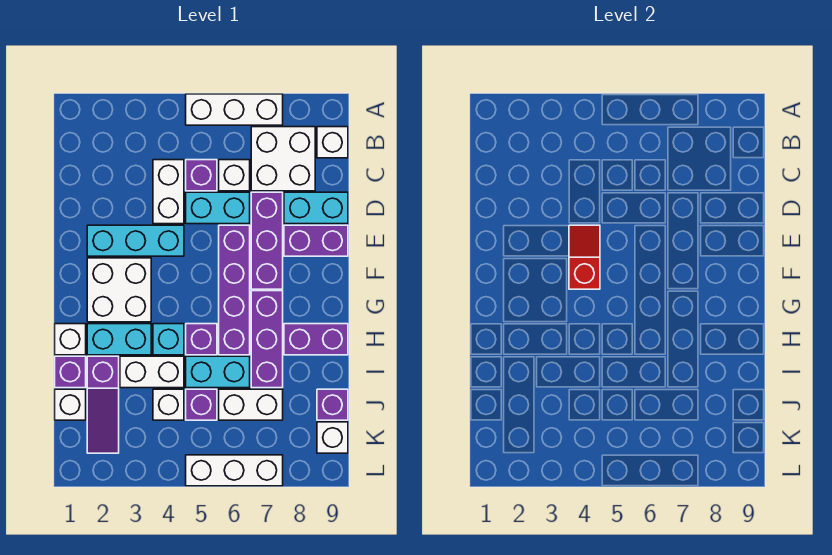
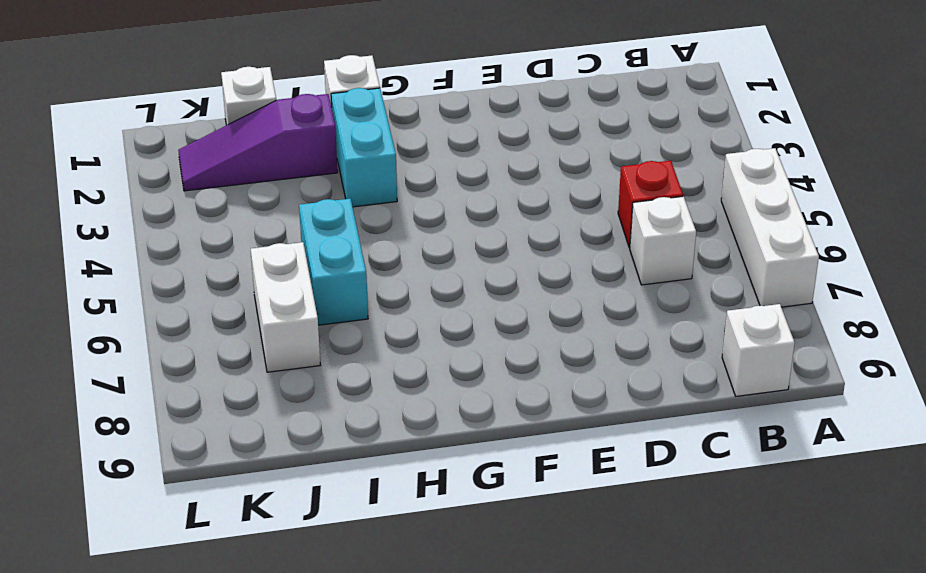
red brick C5 level 1 -> purple brick C5 level 1
none -> white brick B7:C8 level 1
none -> white brick C4:D4 level 1
none -> cyan brick D5:D6 level 1
none -> purple brick D7:F7 level 1

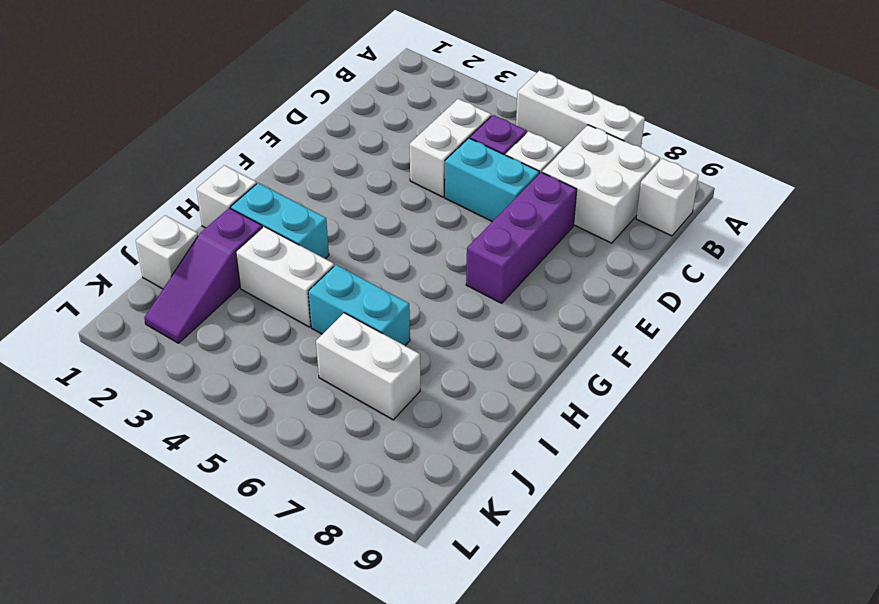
none -> cyan brick D8:D9 level 1
none -> cyan brick E2:E4 level 1
none -> purple brick E6:H6 level 1
none -> purple brick E8:E9 level 1

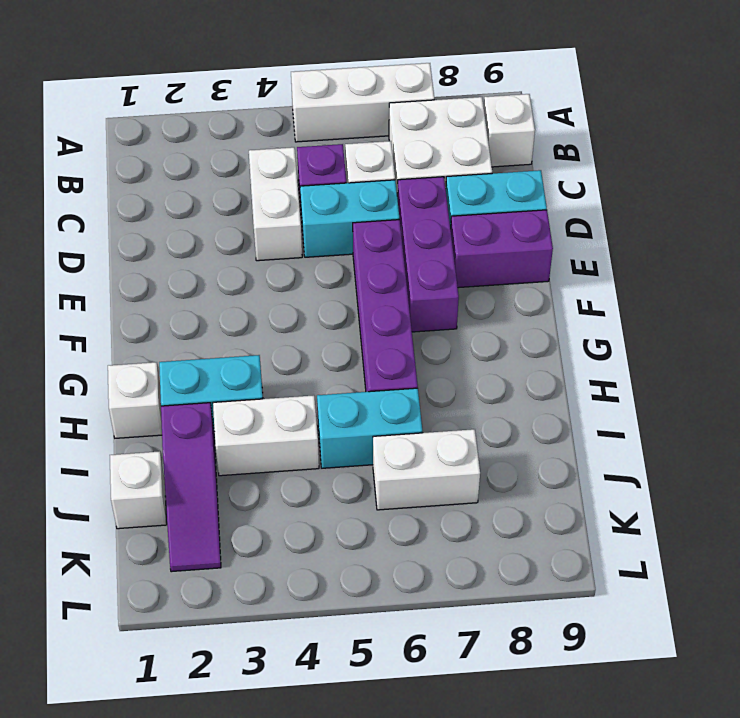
none -> cyan brick E2:E4 level 1
none -> white brick F2:G3 level 1
none -> purple brick G7:I7 level 1
none -> cyan brick H4 level 1

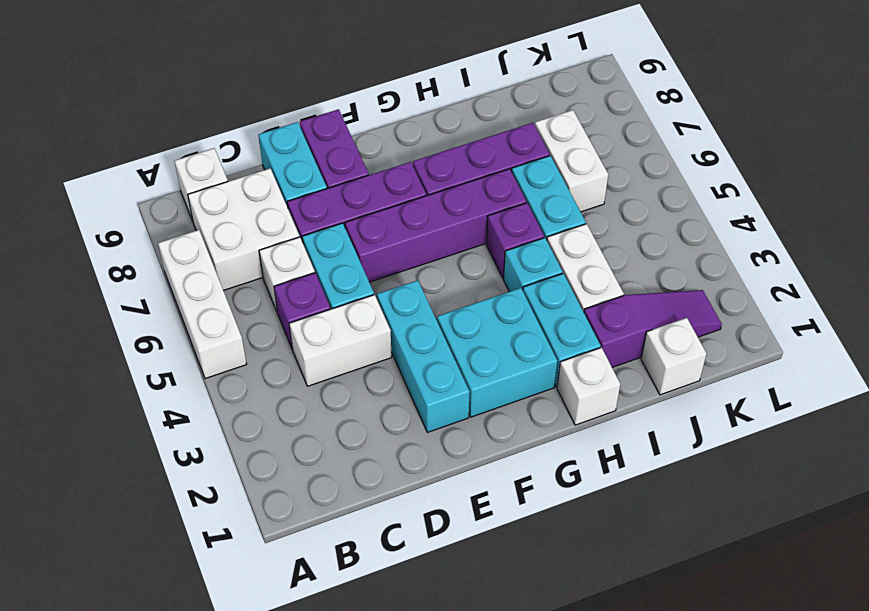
cyan brick F2:G3 level 1 -> white brick F2:G3 level 1
none -> purple brick H8:H9 level 1
none -> purple brick I1 level 1
none -> white brick J4 level 1
none -> purple brick J5 level 1

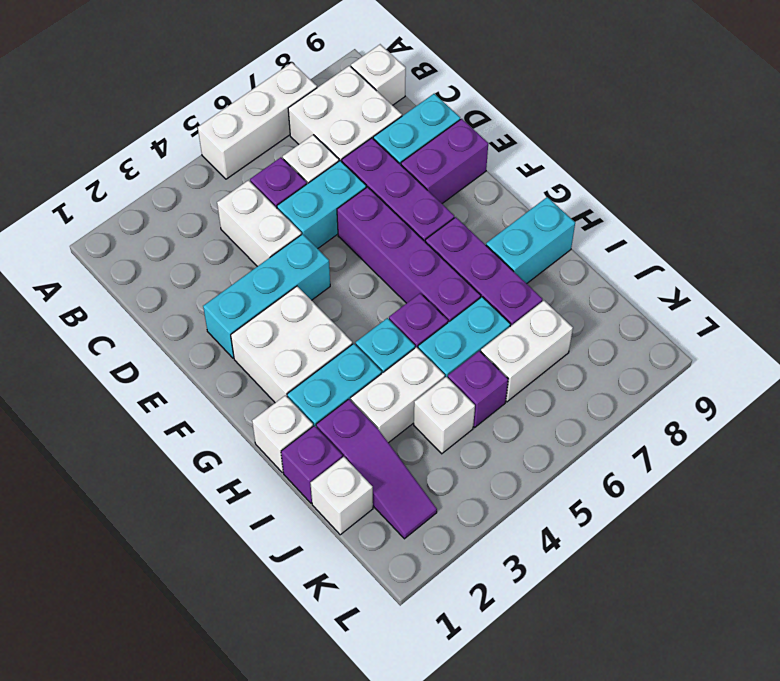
cyan brick H8:H9 level 1 -> purple brick H8:H9 level 1
none -> purple brick J9 level 1
none -> white brick K9 level 1
none -> white brick L5:L7 level 1
none -> red slope E4:F4 level 2 top F

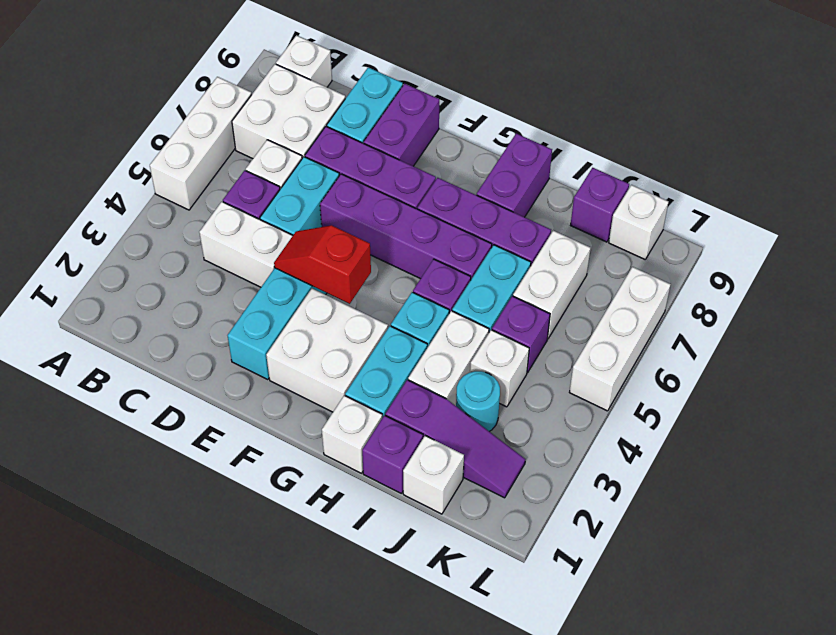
cyan round brick J3 level 1 -> none

